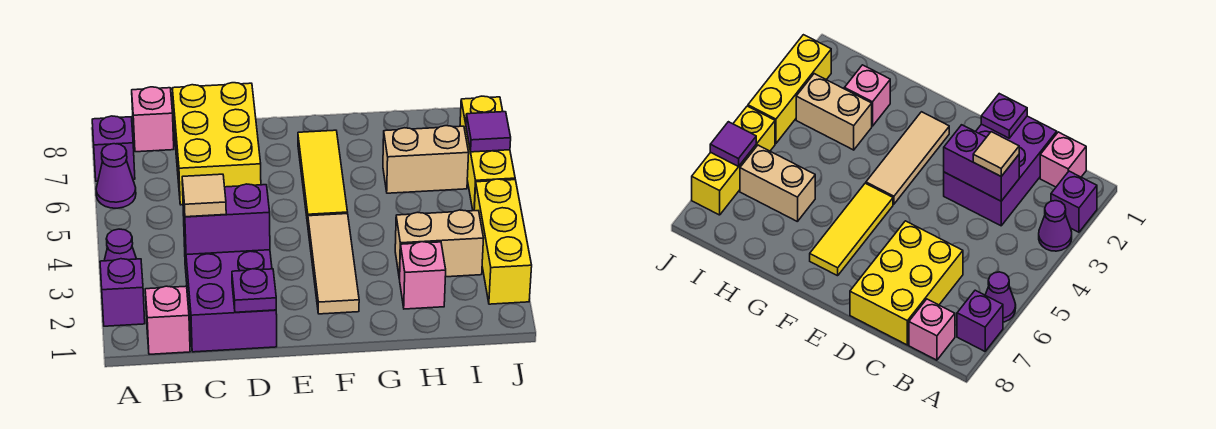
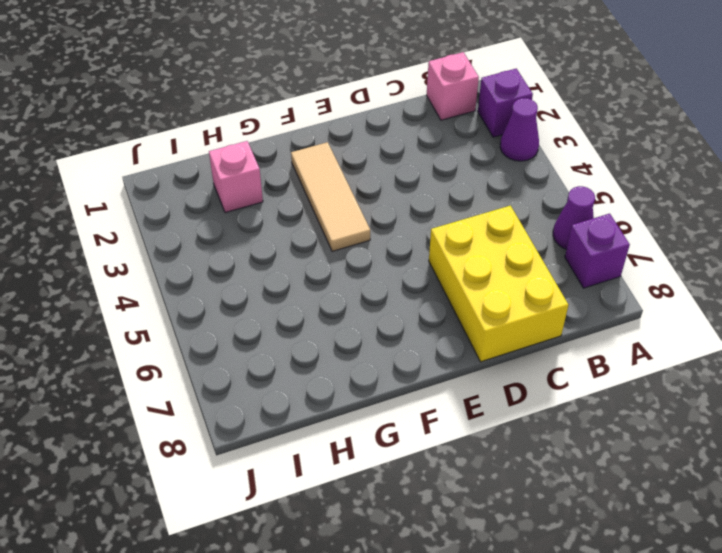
none -> pink brick B8 level 1
none -> purple brick C1:D3 level 1
none -> yellow tile F5:F7 level 1

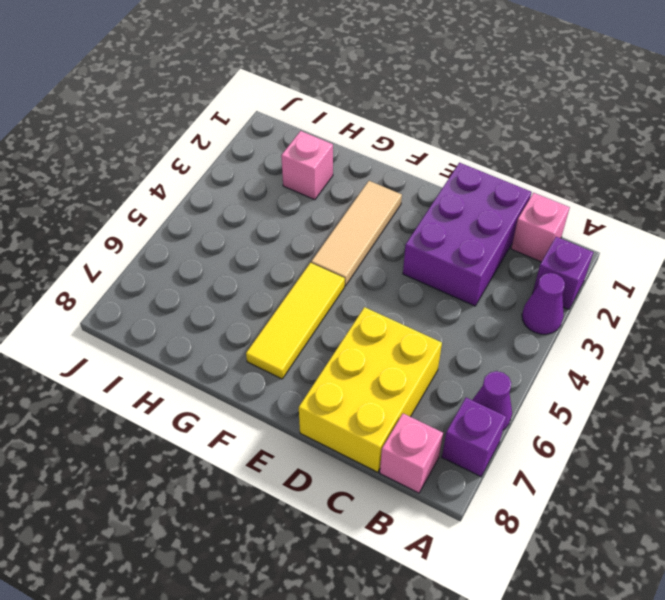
none -> tan brick H3:I3 level 1
none -> tan brick H6:I6 level 1
none -> yellow brick J2:J4 level 1

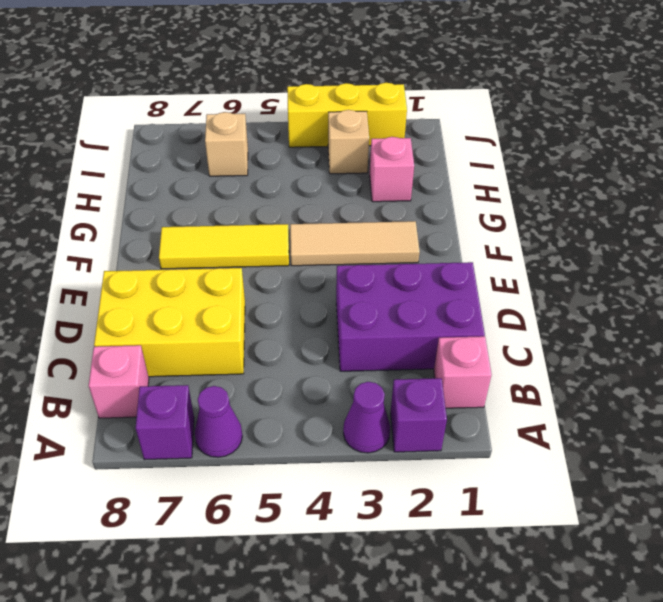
tan brick I3 level 1 -> tan brick H3:I3 level 1
tan brick I6 level 1 -> tan brick H6:I6 level 1
none -> yellow brick J5:J7 level 1
none -> purple brick C3:D3 level 2
none -> purple plate D1 level 2

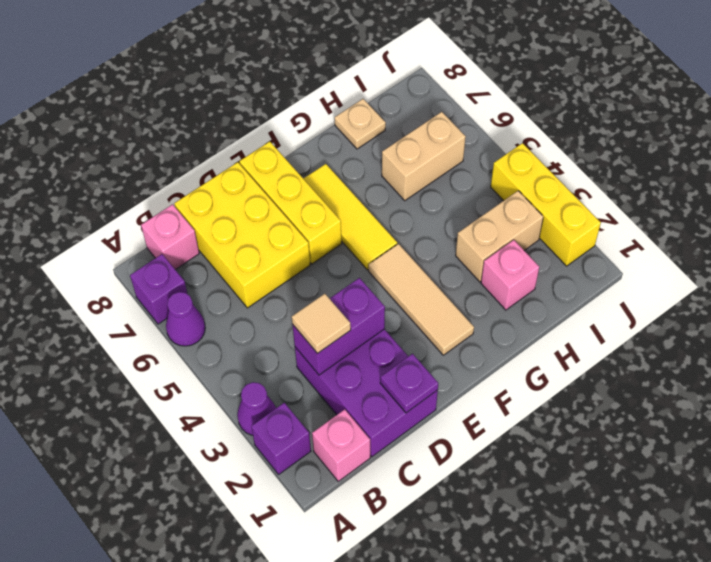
yellow brick E6:E8 level 1 -> yellow brick J5:J7 level 1
tan plate H8 level 1 -> none
none -> purple tile J6 level 2

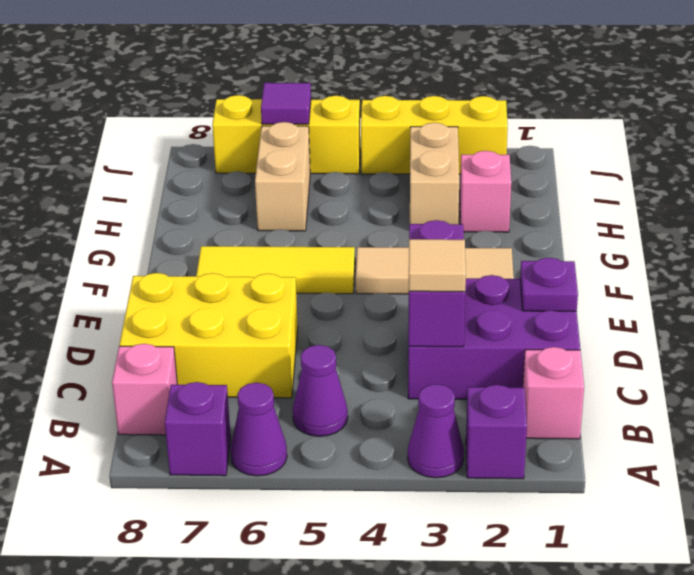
purple cone B5 level 1 -> none

